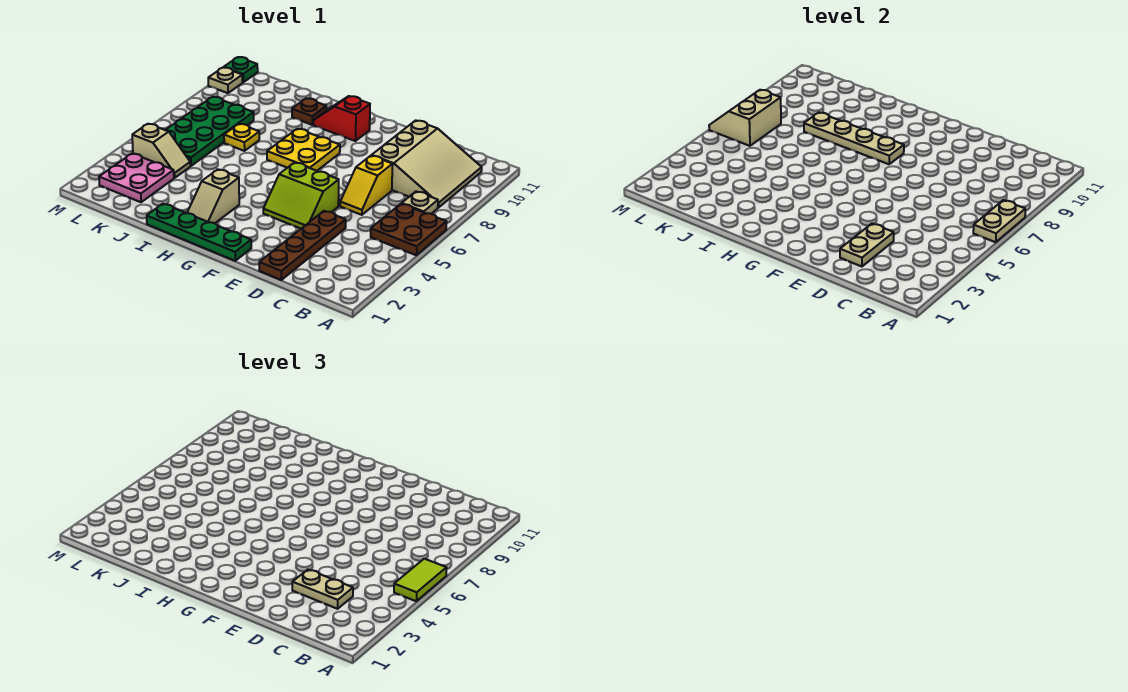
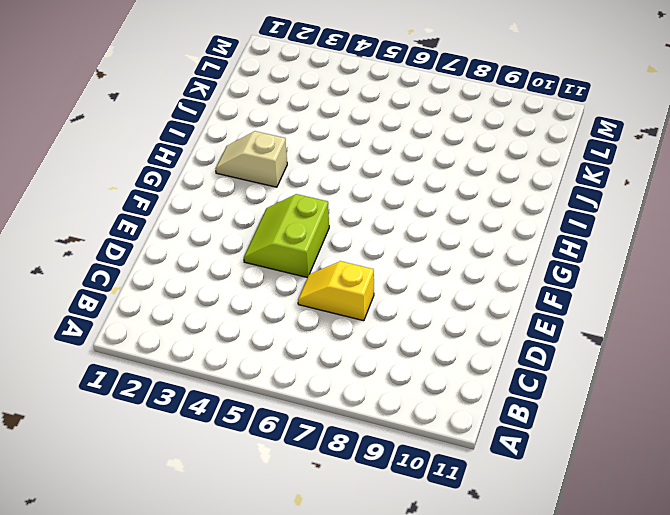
none -> brown plate A5:B6 level 1
none -> tan plate B7 level 1
none -> tan slope B8:D10 level 1 top D

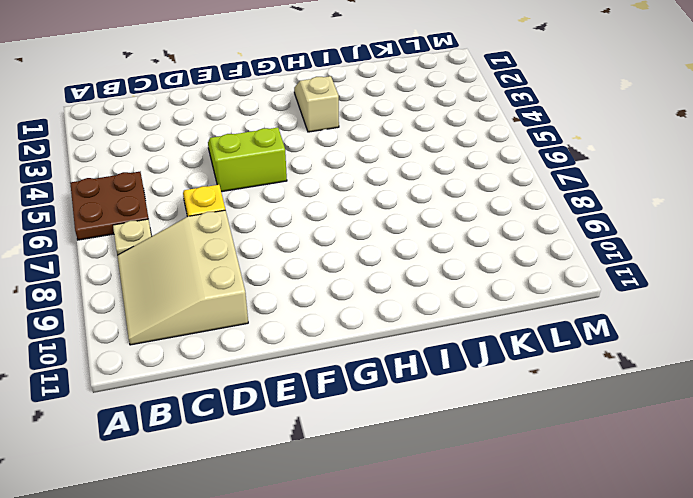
none -> brown plate D1:D4 level 1
none -> green plate F1:I1 level 1
none -> yellow plate G7:H8 level 1

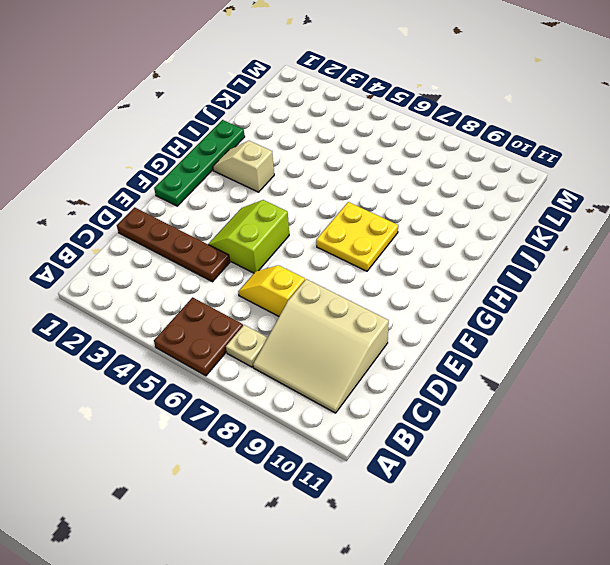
none -> red slope G10:H10 level 1 top G
none -> brown plate I10 level 1
none -> yellow plate J7 level 1

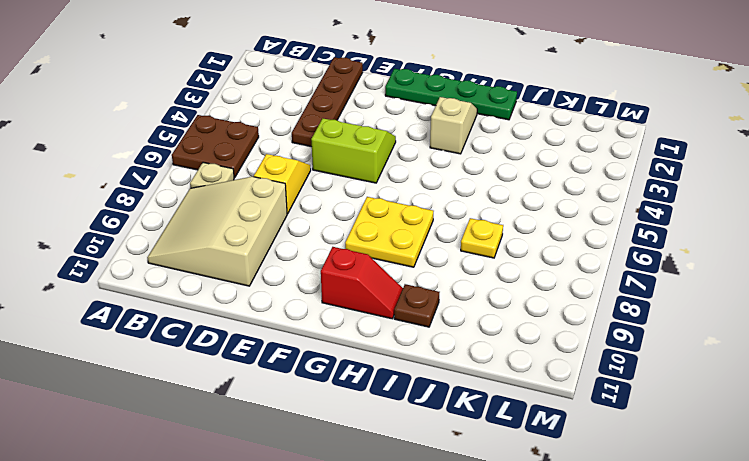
none -> pink plate K2:L3 level 1
none -> tan slope K4:L4 level 1 top L
none -> green plate K5:L8 level 1

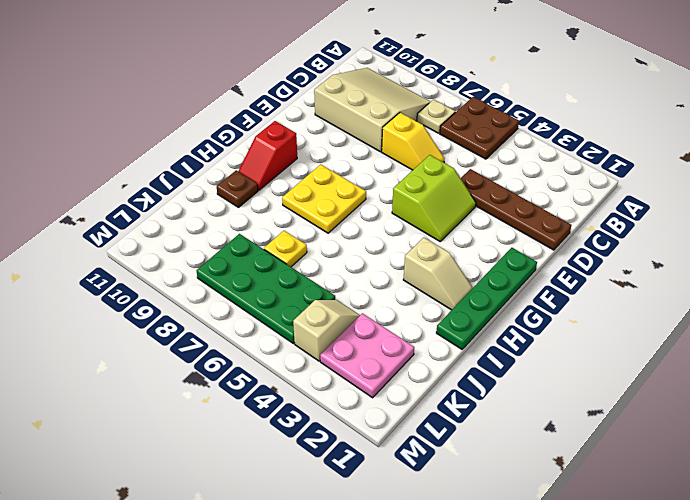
none -> tan plate M10 level 1
none -> green plate M11 level 1
none -> tan plate A6:A7 level 2

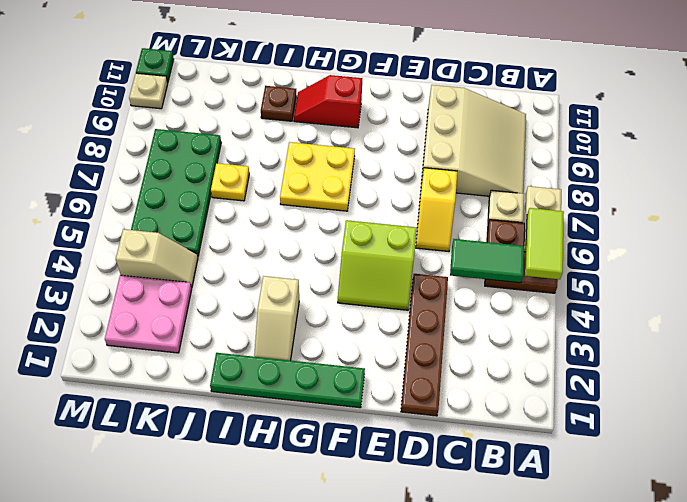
green tile B5:C5 level 2 -> none
none -> tan plate D2:D3 level 2
none -> tan plate G8:J8 level 2
none -> tan slope L6:M7 level 2 top L

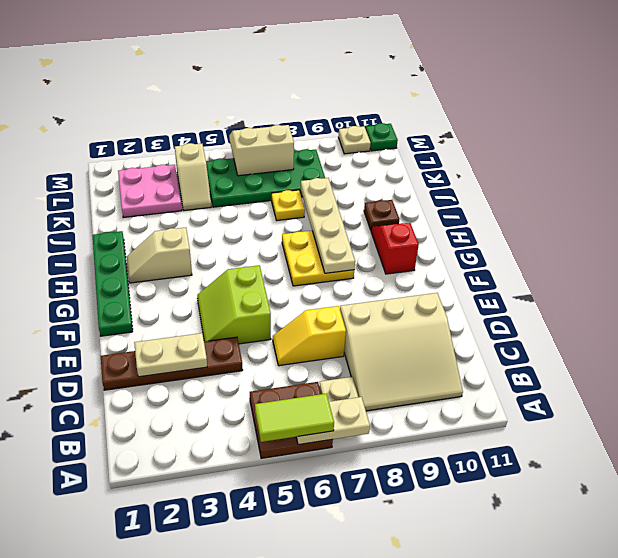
none -> tan plate C3:D3 level 3

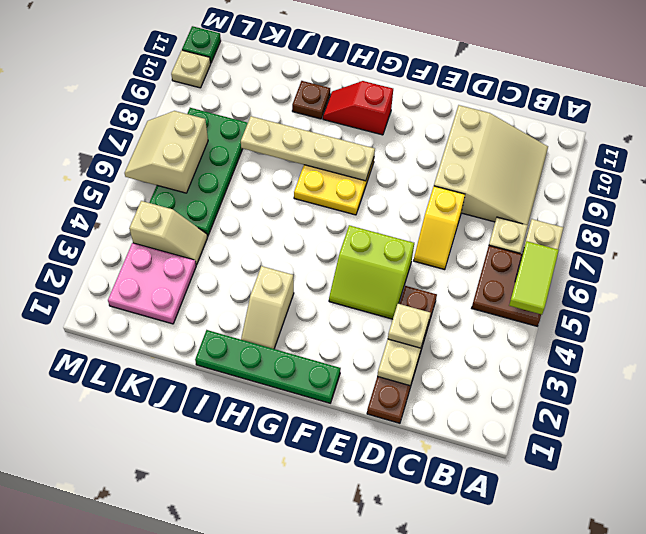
tan plate D3 level 3 -> tan plate C3:D3 level 3
none -> yellow plate J7 level 1

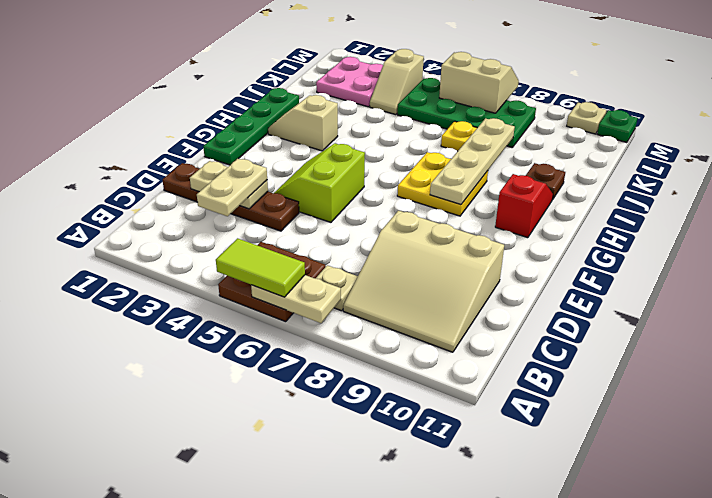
none -> yellow slope D6:D7 level 1 top 7

